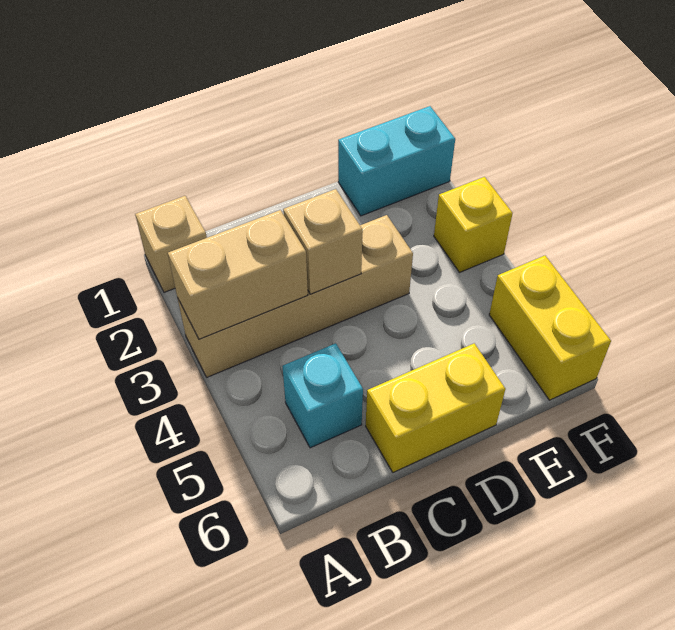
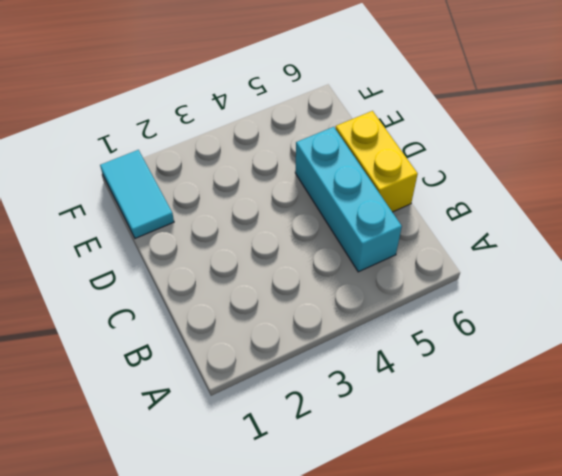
cyan brick B5:D5 level 1 -> cyan brick B5 level 1
cyan tile E1:F1 level 1 -> cyan brick E1:F1 level 1
none -> tan brick A1 level 1
none -> tan brick A3:D3 level 1

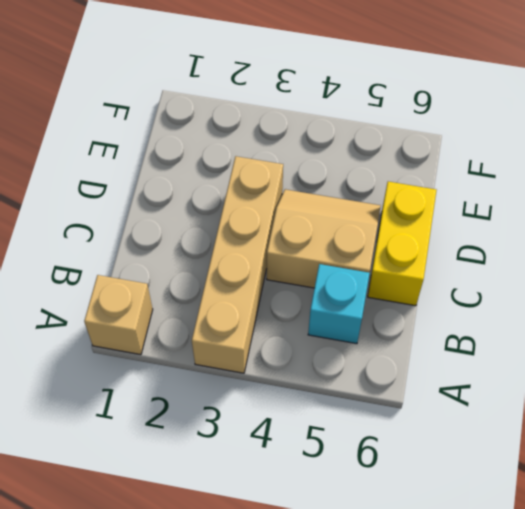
tan slope C4:D5 level 1 top C -> none
none -> cyan brick E1:F1 level 1
none -> yellow brick F3 level 1

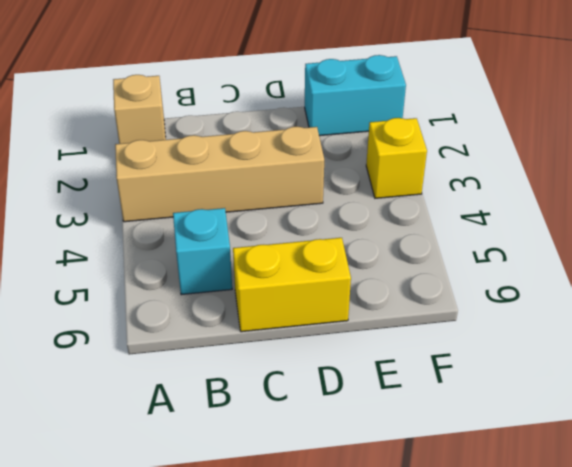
none -> yellow brick F5:F6 level 1
none -> tan brick A3:B3 level 2

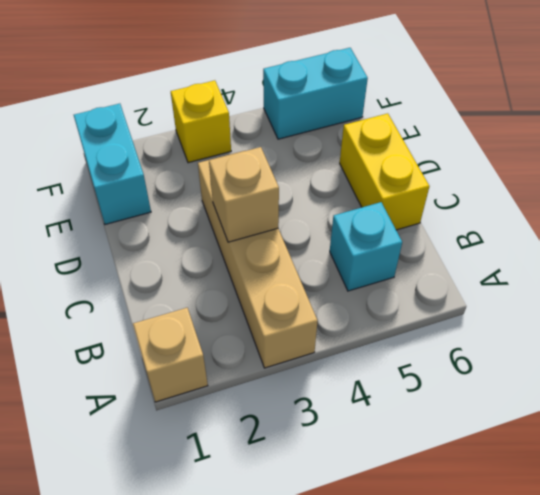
cyan brick F5:F6 level 1 -> yellow brick F5:F6 level 1
none -> tan brick A3:B3 level 2

